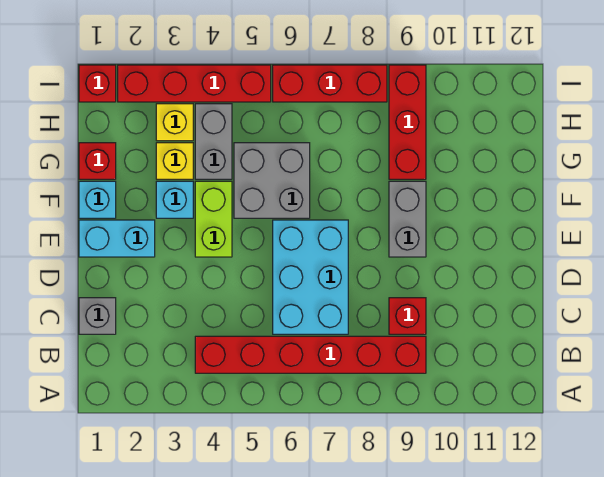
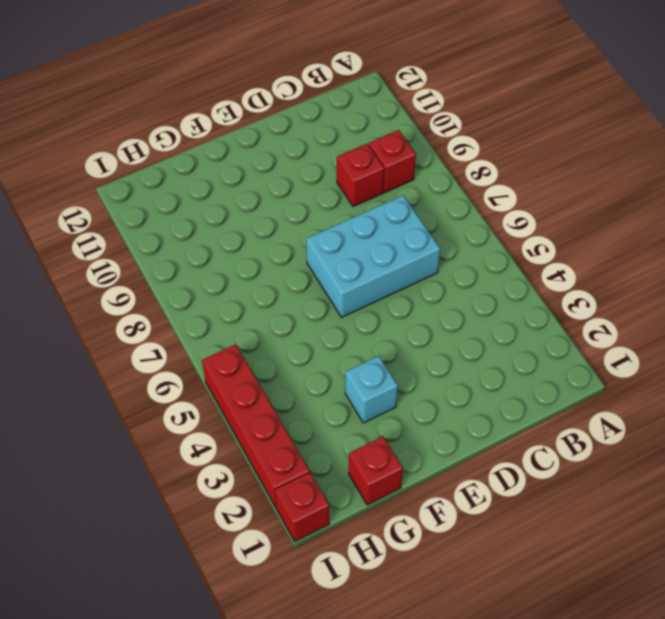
red brick B9 level 1 -> red brick B4:B9 level 1
none -> grey brick C1 level 1
none -> cyan brick E1:E2 level 1
none -> lime brick E4:F4 level 1

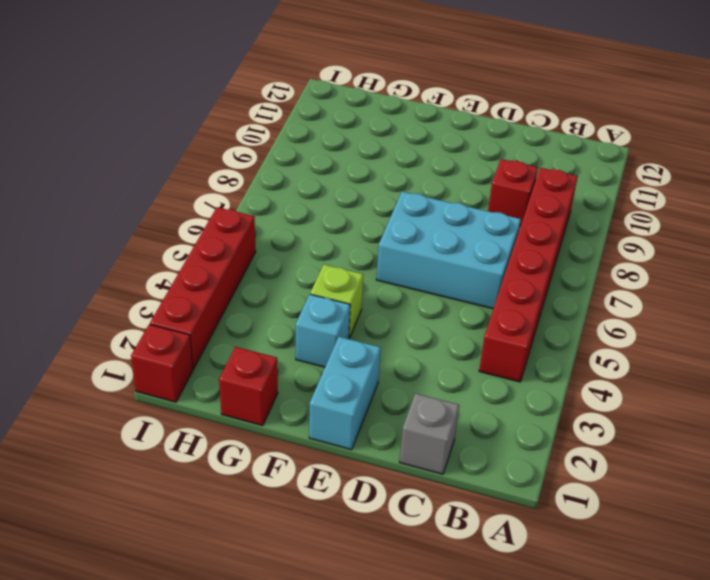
lime brick F4 level 1 -> lime brick E4:F4 level 1
none -> grey brick E9:F9 level 1
none -> cyan brick F1 level 1
none -> grey brick F5:G6 level 1

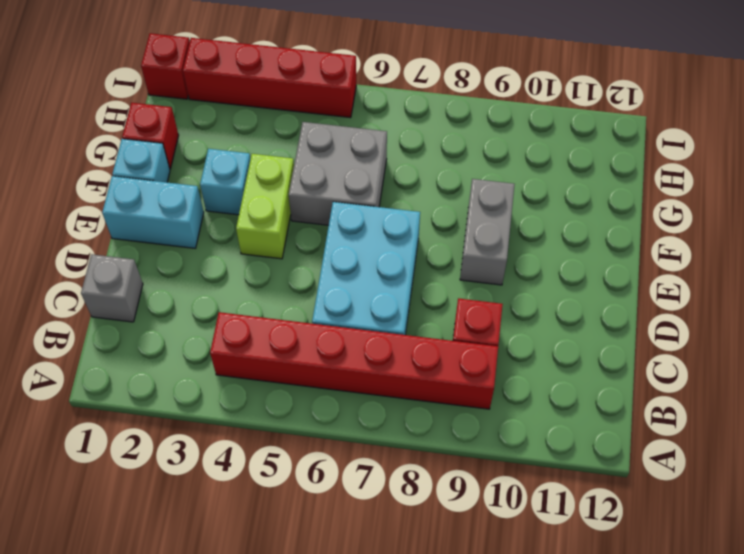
none -> yellow brick G3 level 1
none -> grey brick G4:H4 level 1
none -> red brick G9:I9 level 1

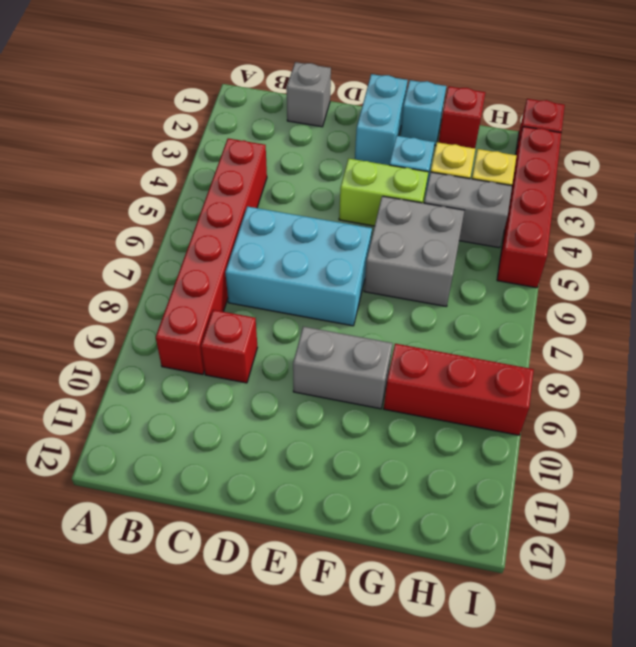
none -> red brick I6:I8 level 1

